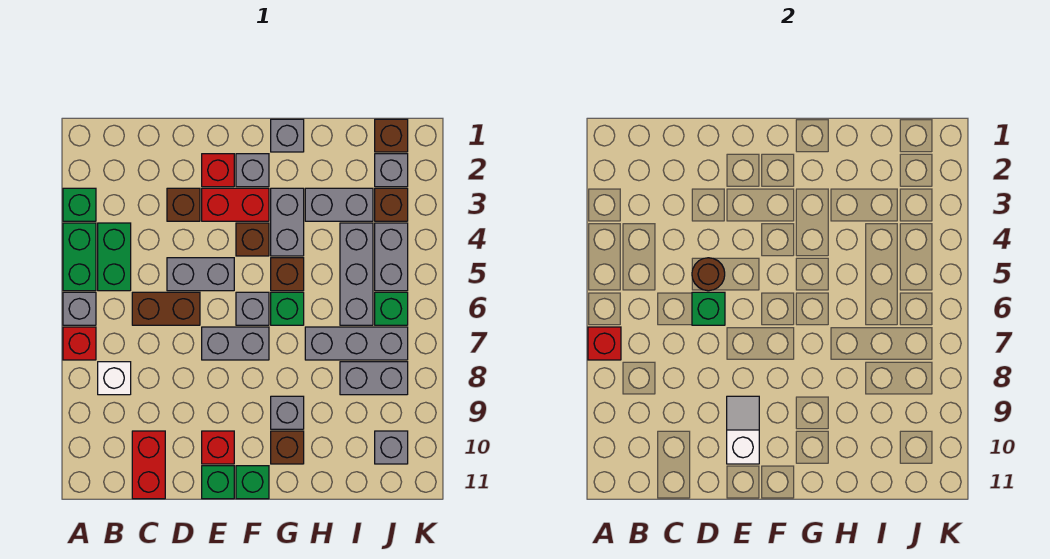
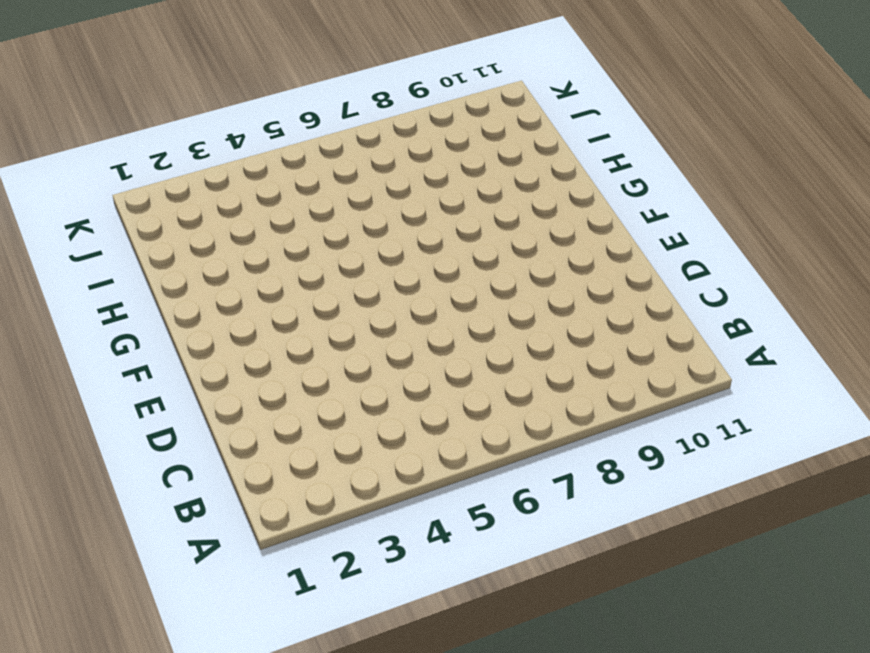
none -> green brick A3 level 1
none -> green brick A4:A5 level 1
none -> grey brick A6 level 1
none -> red brick A7 level 1

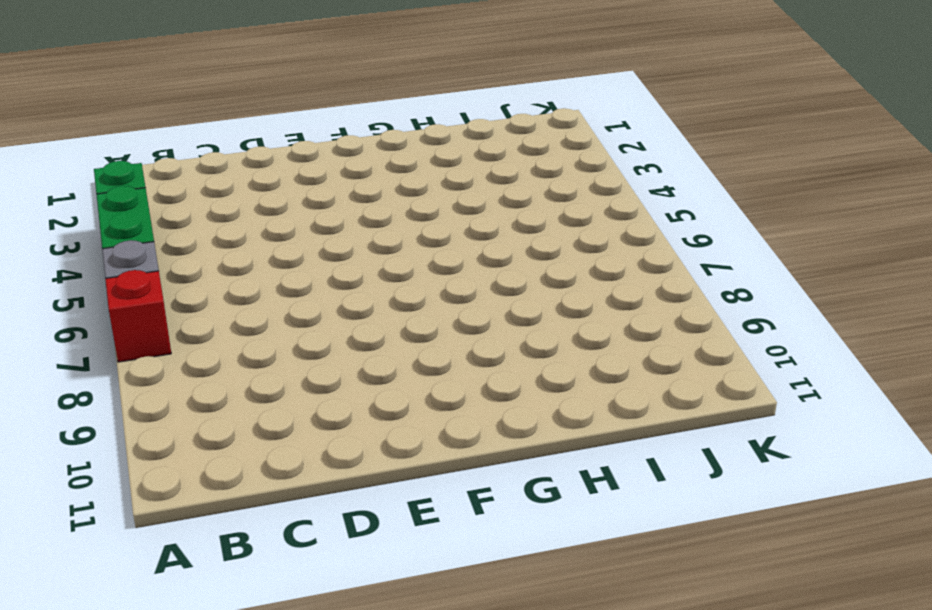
none -> green brick B4:B5 level 1
none -> white brick B8 level 1
none -> brown brick C6:D6 level 1
none -> red brick C10:C11 level 1

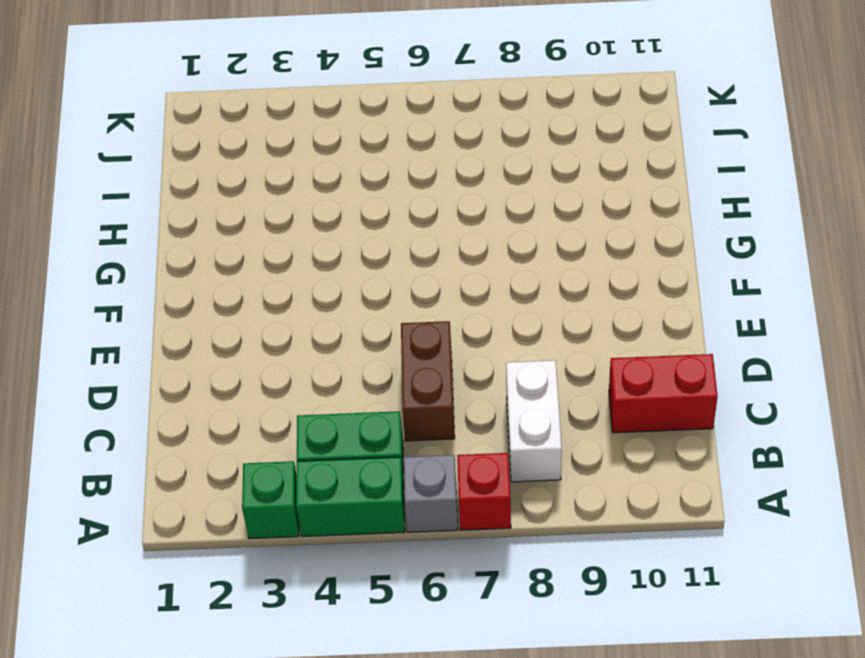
white brick B8:C8 level 1 -> white brick B8 level 1
none -> brown brick D3 level 1
none -> grey brick D5:E5 level 1
none -> red brick E2 level 1
none -> red brick E3:F3 level 1

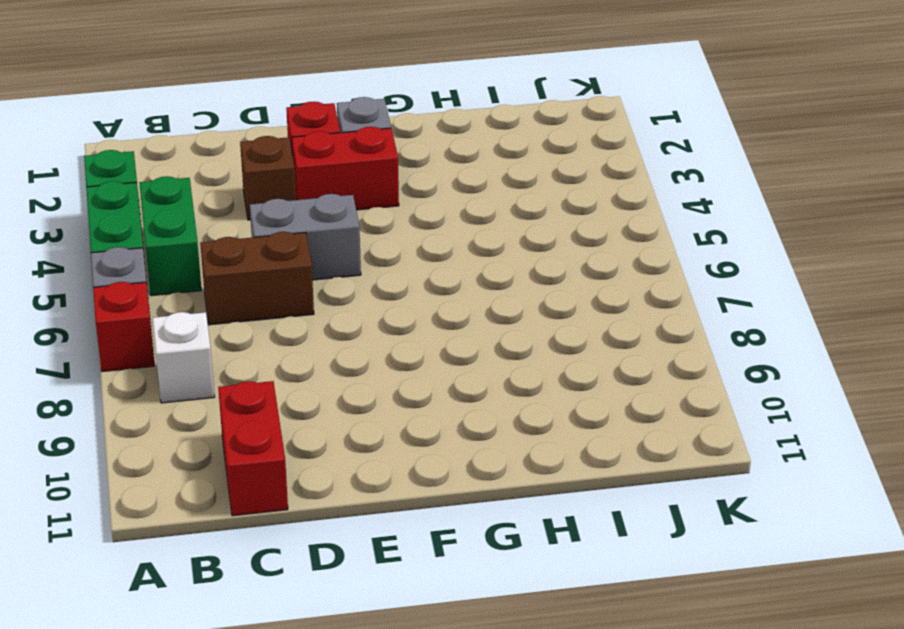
none -> grey brick E7:F7 level 1
none -> red brick E10 level 1
none -> green brick E11 level 1
none -> brown brick F4 level 1

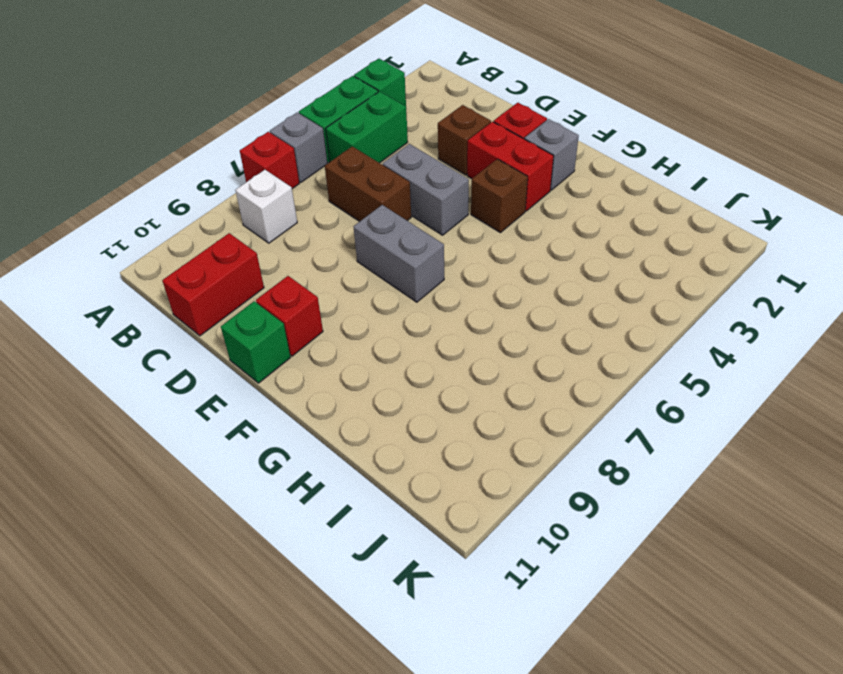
none -> grey brick F6 level 1
none -> green brick F11 level 1
none -> grey brick G1 level 1
none -> grey brick G3:G4 level 1

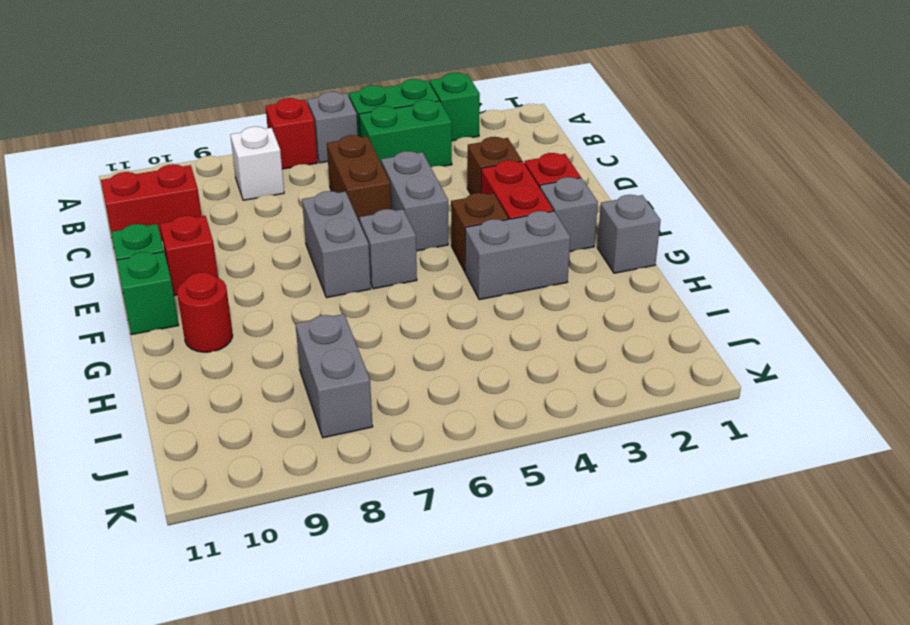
red round brick G10 level 1 -> brown brick G10 level 1
none -> brown brick G5 level 1
none -> green brick G6 level 1
none -> grey brick G9 level 1
none -> grey brick H3:I3 level 1

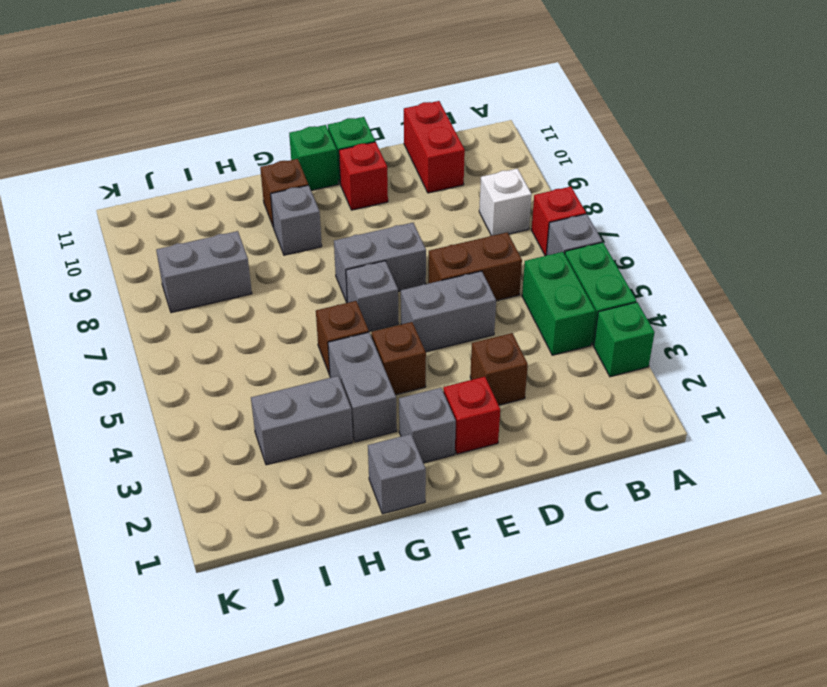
none -> red brick E3:F3 level 1
none -> green brick G6 level 1
none -> grey brick H7:J7 level 1
none -> grey brick I4:I6 level 1

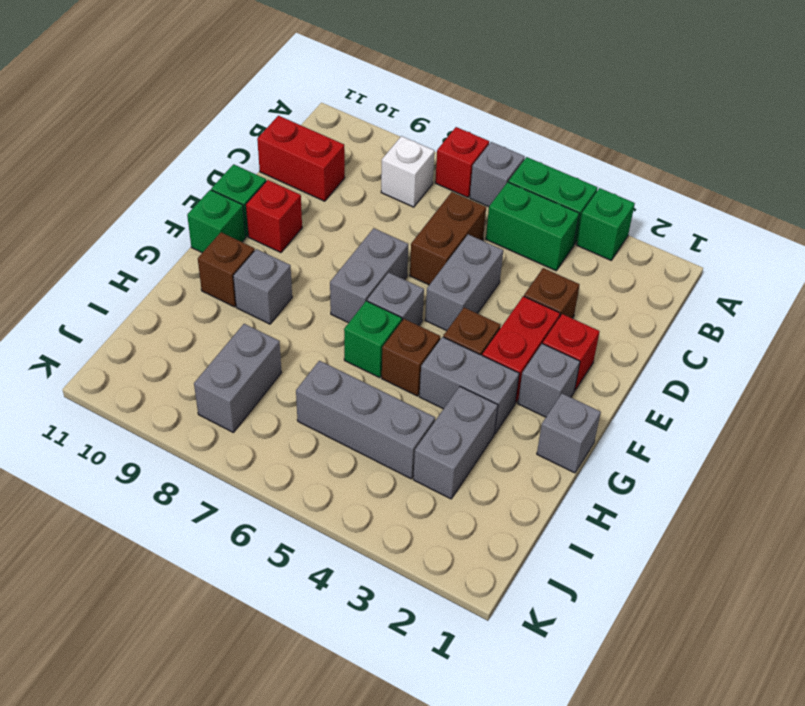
none -> grey brick H7:J7 level 1
none -> brown brick J1 level 1
none -> grey brick J2 level 1
none -> brown brick J3 level 1

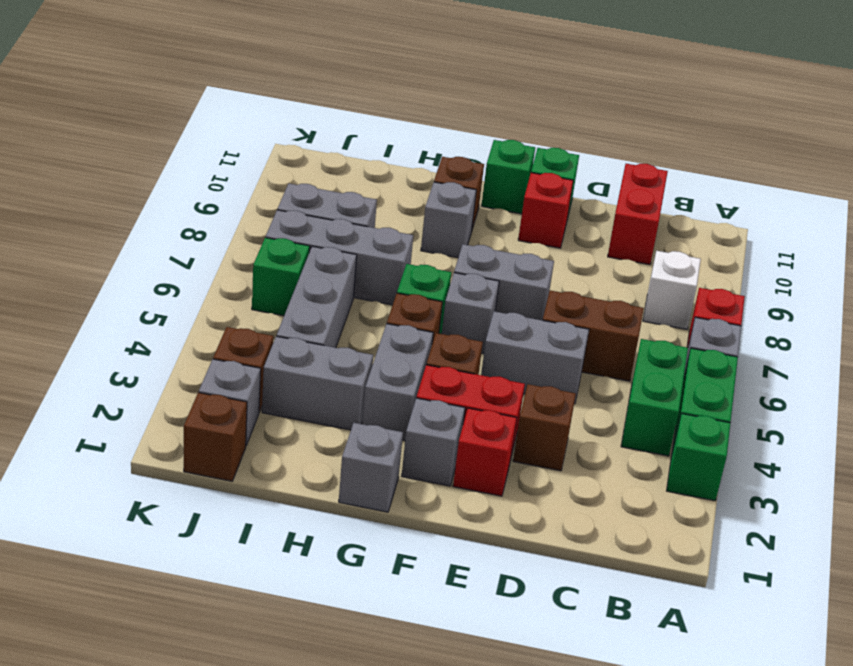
none -> grey brick J4:J5 level 1
none -> grey brick J10 level 1
none -> red brick A7 level 2
none -> brown round brick D5 level 2

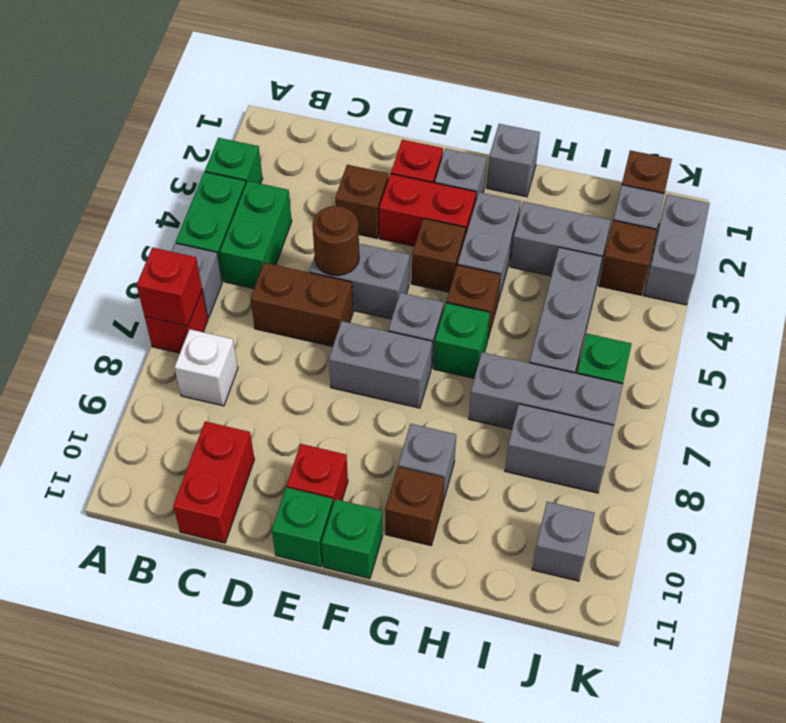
grey brick K2:K3 level 1 -> grey brick J4:J5 level 1
none -> green brick D6 level 2
none -> white slope E9:E10 level 2 top 10

